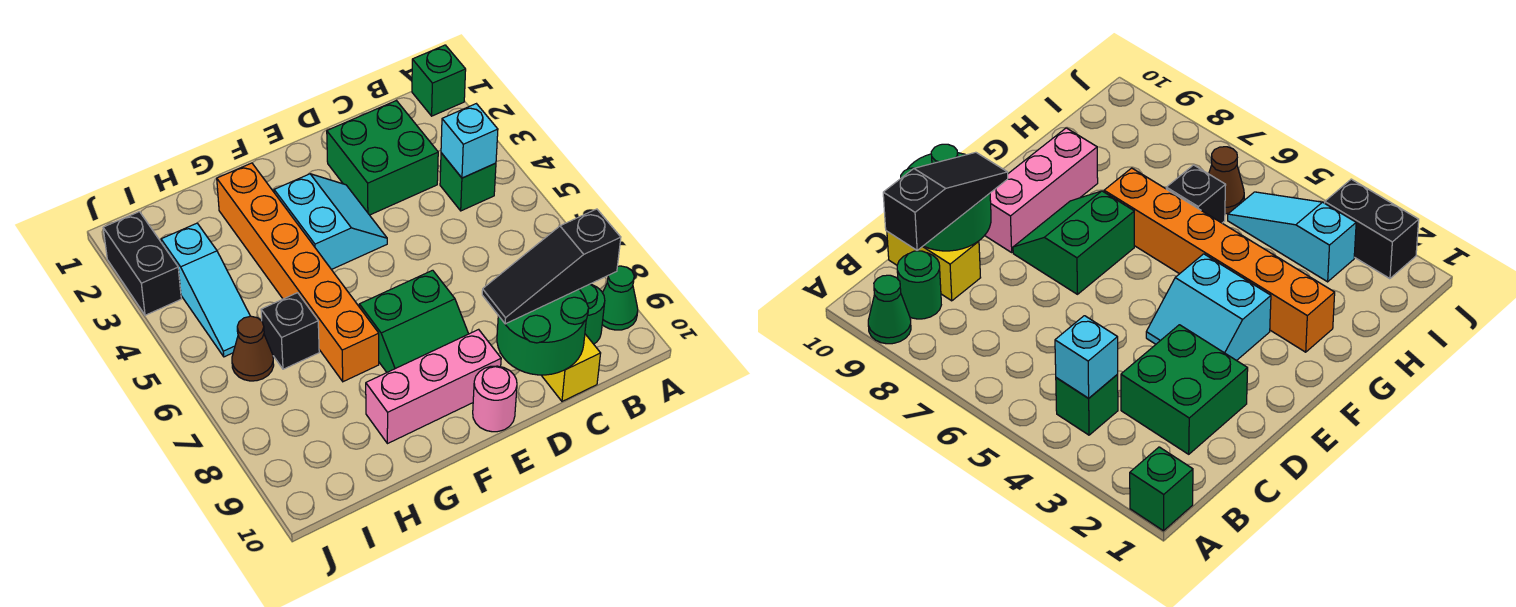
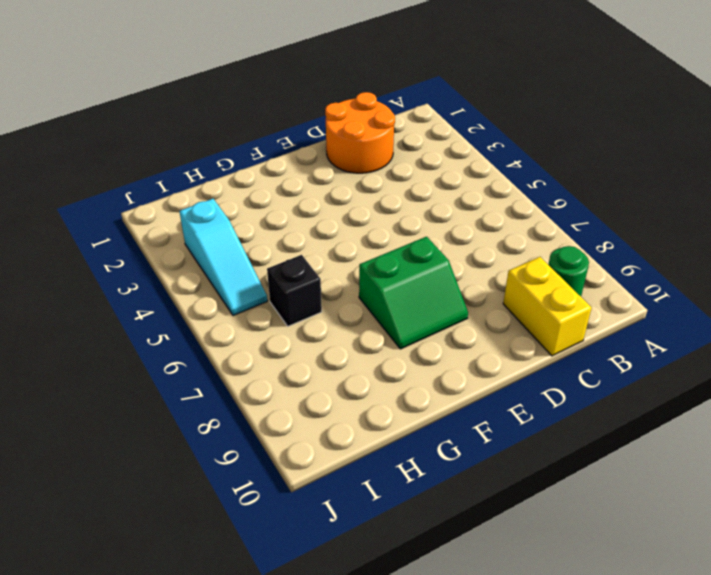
orange round brick C1:D2 level 1 -> green brick C2:D3 level 1
none -> green brick A1 level 1
none -> green cone A9 level 1
none -> green brick B4 level 1

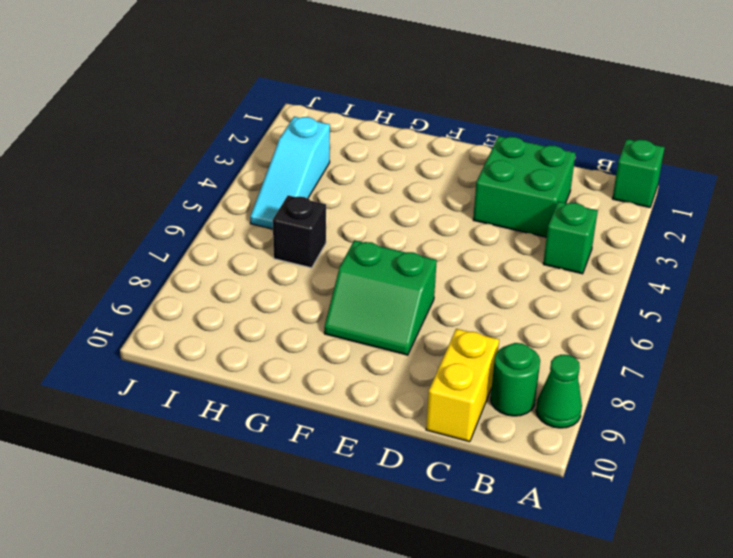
none -> cyan slope E3:F4 level 1 top F
none -> pink brick E9:G9 level 1
none -> pink round brick E10 level 1

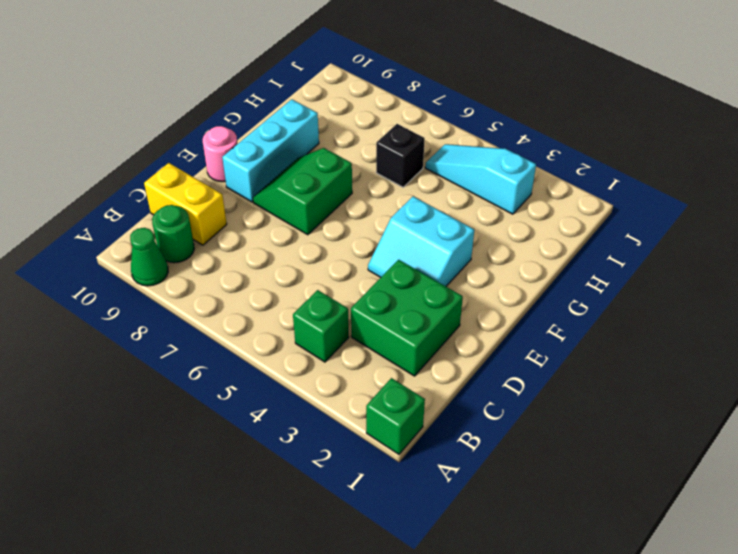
cyan brick E9:G9 level 1 -> pink brick E9:G9 level 1
none -> orange brick G2:G7 level 1
none -> brown cone I6 level 1
none -> black brick J2:J3 level 1

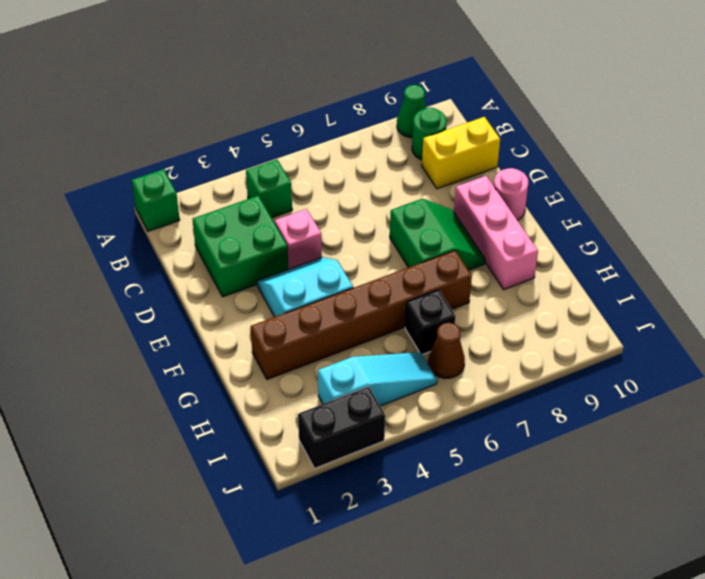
pink brick D4 level 1 -> none
brown brick G2:G7 level 1 -> orange brick G2:G7 level 1
none -> cyan brick B4 level 2
none -> green round brick C9:D10 level 2
none -> black slope B9:D9 level 3 top B

